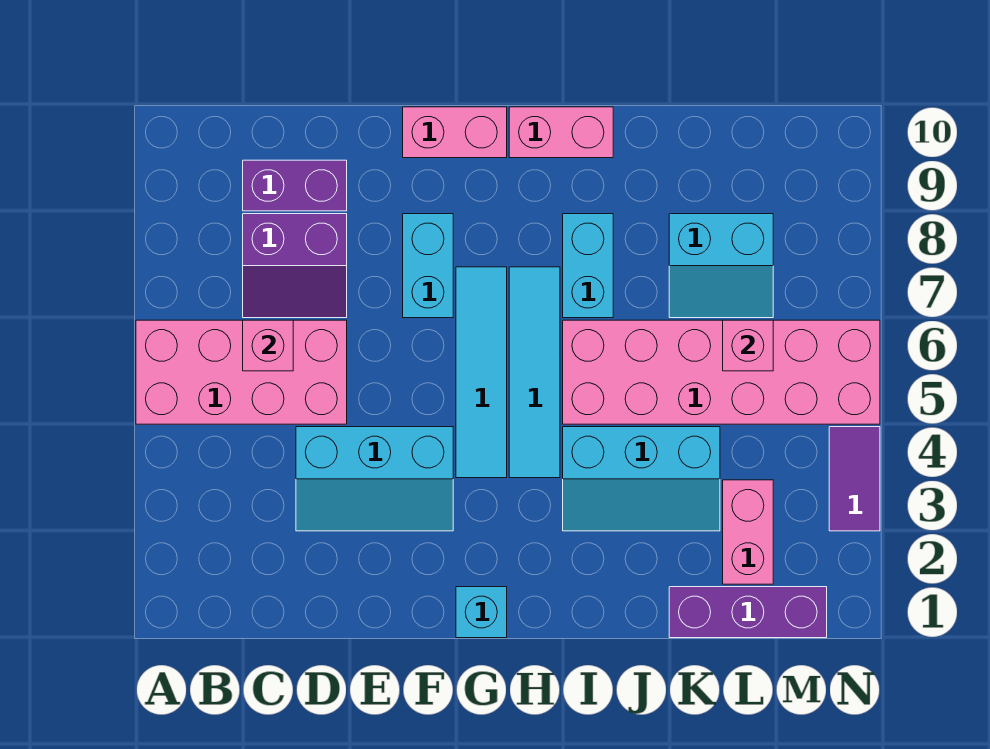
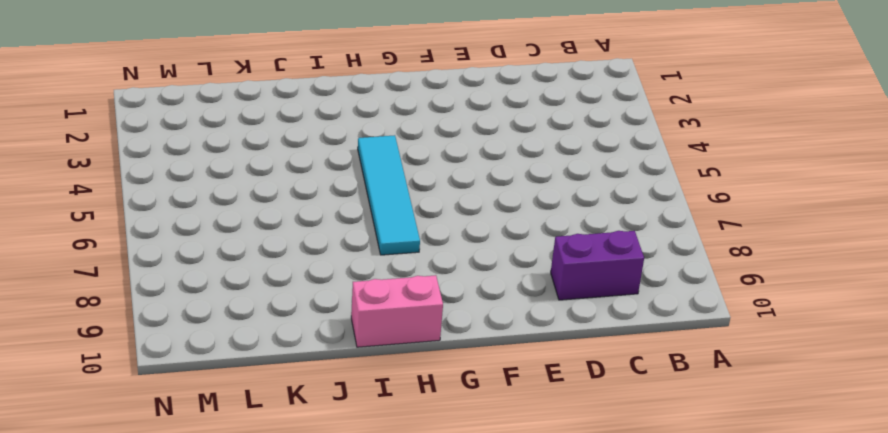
none -> pink brick A5:D6 level 1
none -> purple slope C7:D8 level 1 top 8
none -> cyan slope D3:F4 level 1 top 4

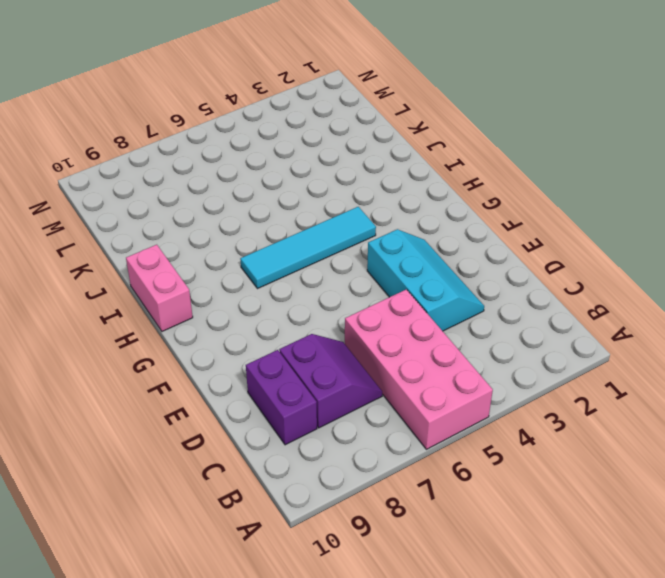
none -> cyan brick F7:F8 level 1
none -> pink brick F10:G10 level 1
none -> cyan brick G1 level 1

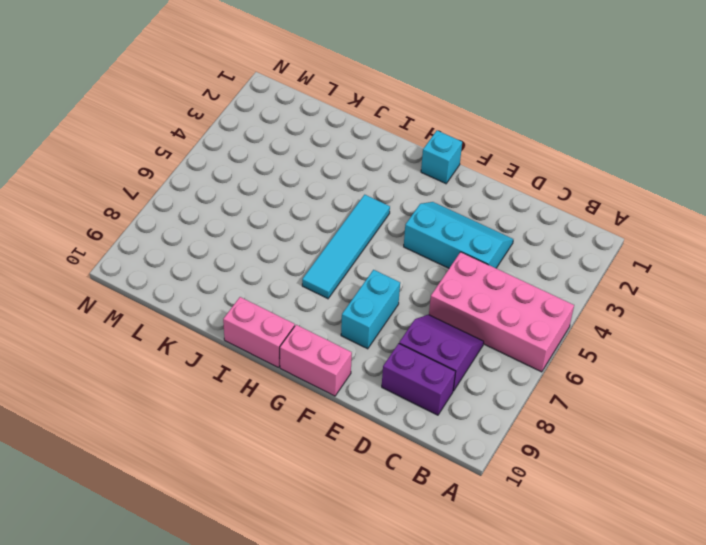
none -> cyan tile G4:G7 level 1
none -> cyan slope I3:K4 level 1 top 4
none -> pink brick I5:N6 level 1

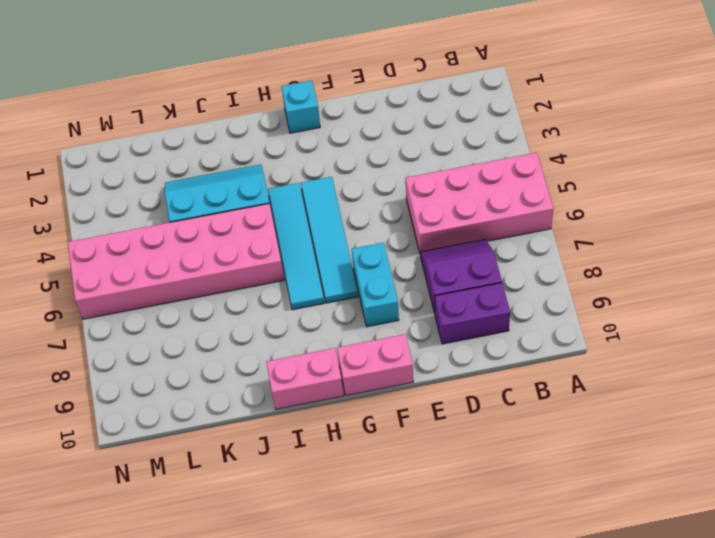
none -> cyan slope D3:F4 level 1 top 4
none -> cyan brick I7:I8 level 1
none -> purple brick K1:M1 level 1

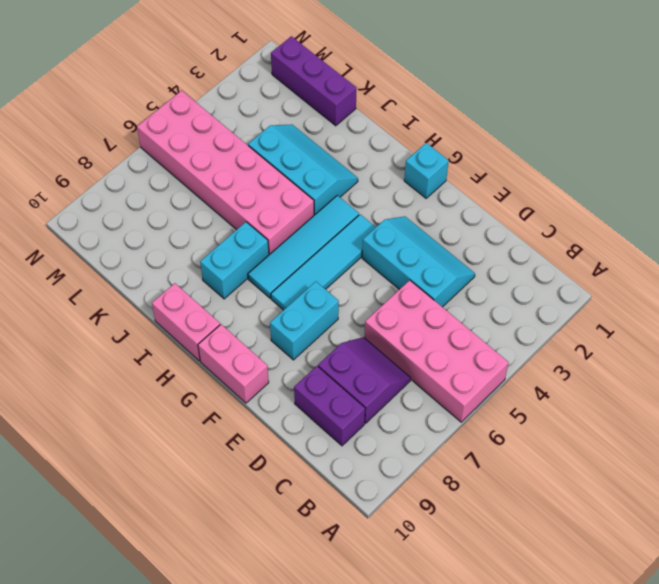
none -> cyan slope K7:L8 level 1 top 8
none -> pink brick L2:L3 level 1
none -> purple tile N3:N4 level 1

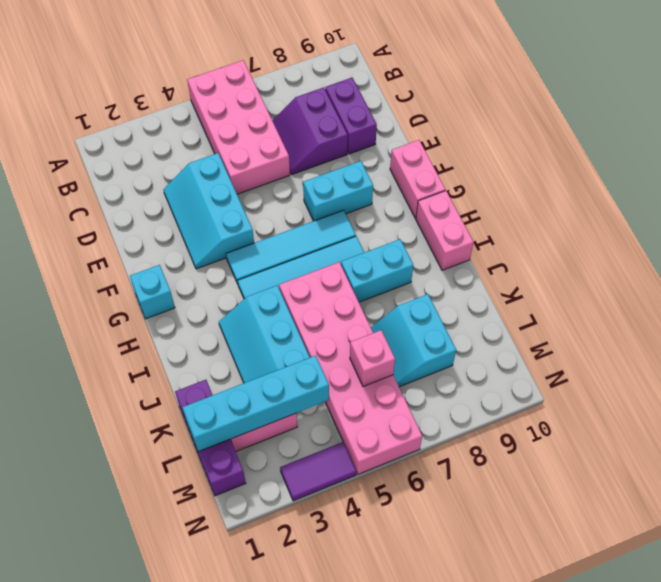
cyan brick L1:L4 level 2 -> none
none -> pink brick C6 level 2

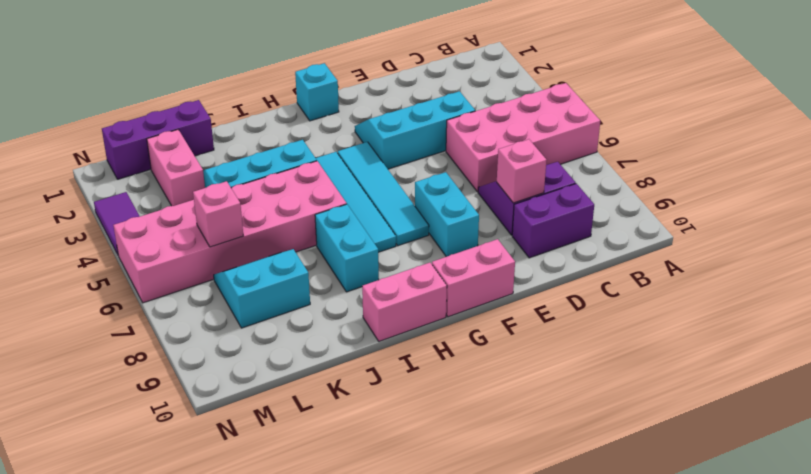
pink brick D8 level 2 -> pink brick C6 level 2

